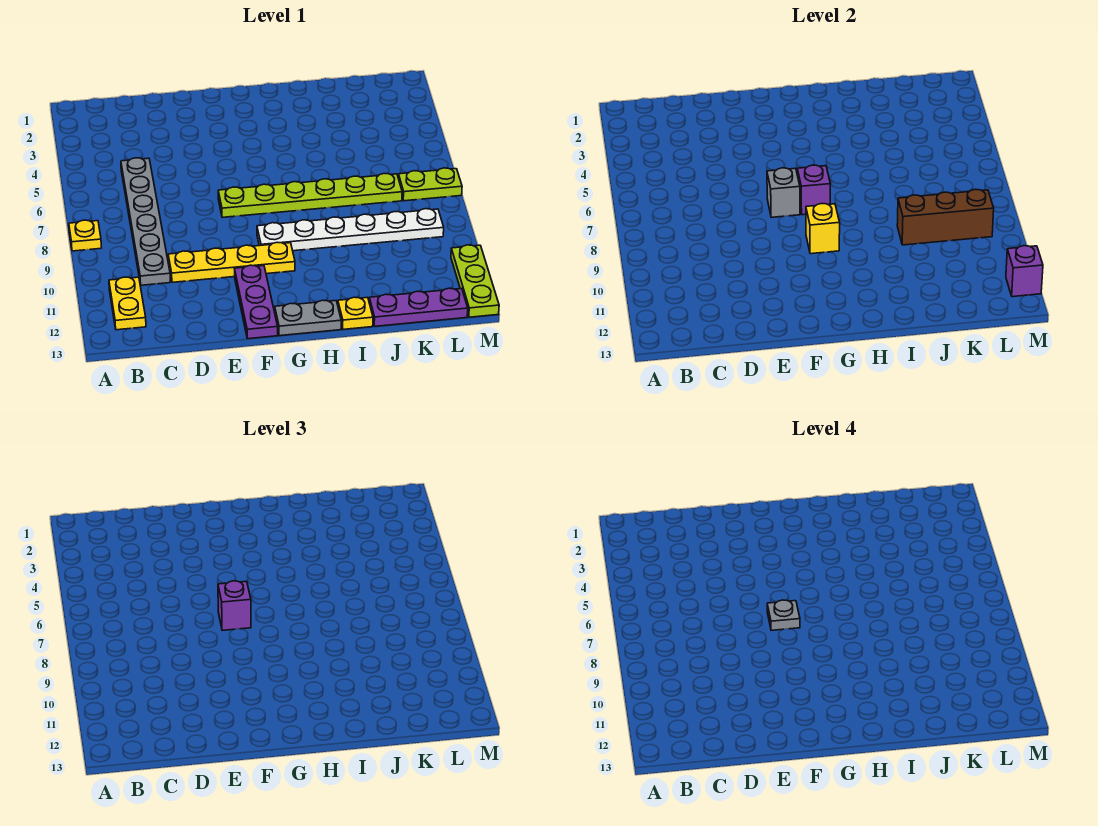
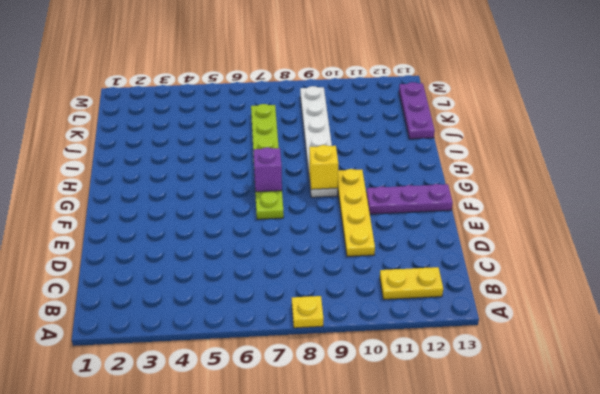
none -> grey plate C5:C10 level 1
none -> grey plate G13:H13 level 1
none -> yellow plate I13 level 1

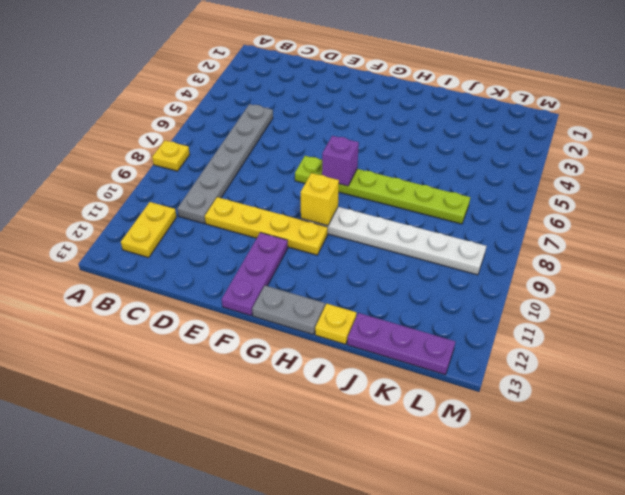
none -> lime plate L7:M7 level 1
none -> lime plate M11:M13 level 1
none -> grey brick F7 level 2

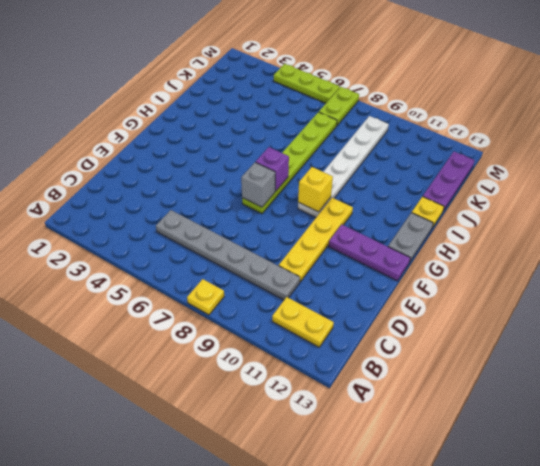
lime plate M4:M6 level 1 -> lime plate M11:M13 level 1
none -> brown brick J9:L9 level 2
none -> purple brick M12 level 2
none -> purple brick F7 level 3

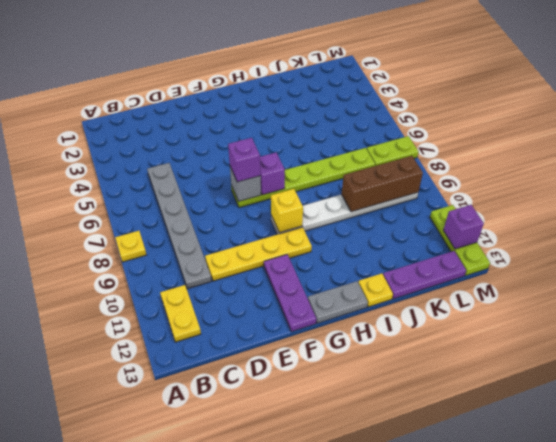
none -> grey plate F7 level 4

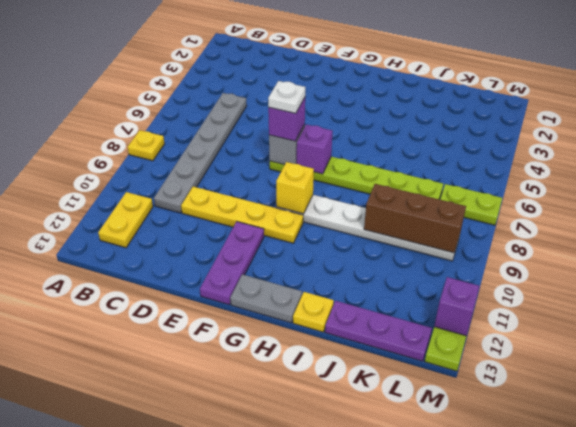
white plate F7 level 4 -> grey plate F7 level 4

